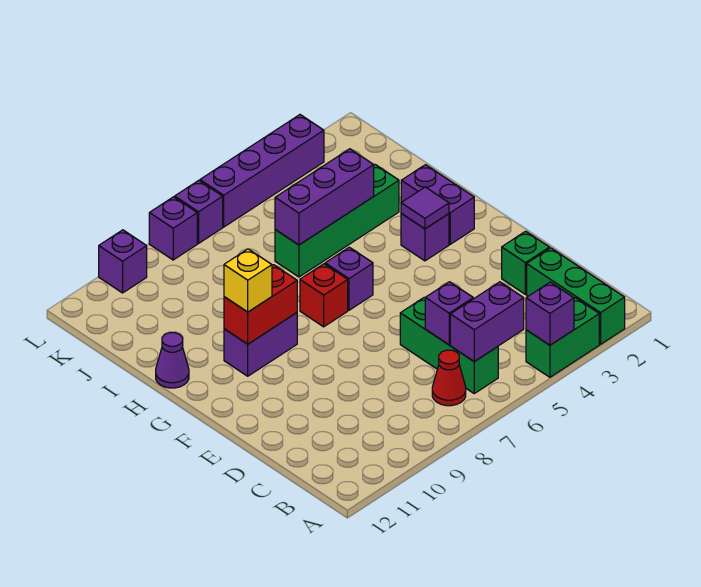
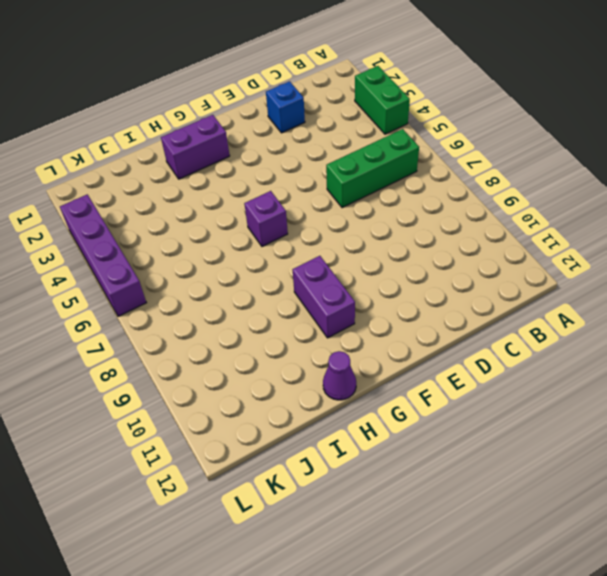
blue brick D2 level 1 -> green brick D2 level 1
none -> green brick A2:C2 level 1
none -> red cone B7 level 1
none -> purple brick G3 level 1

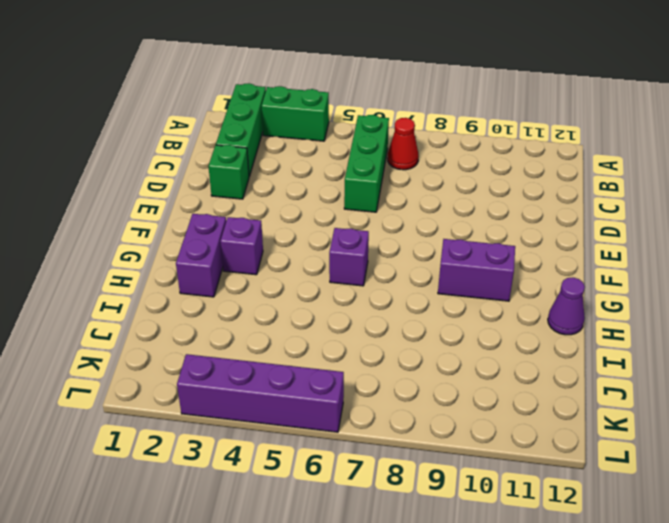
none -> red brick G7 level 1
none -> green brick I3:I6 level 1
none -> purple brick L7 level 1

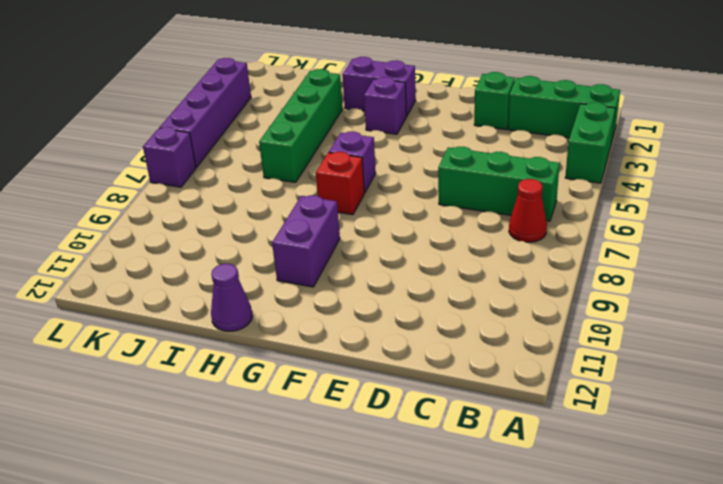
none -> purple brick L8 level 1
none -> purple brick L10 level 1
none -> purple brick A4 level 2

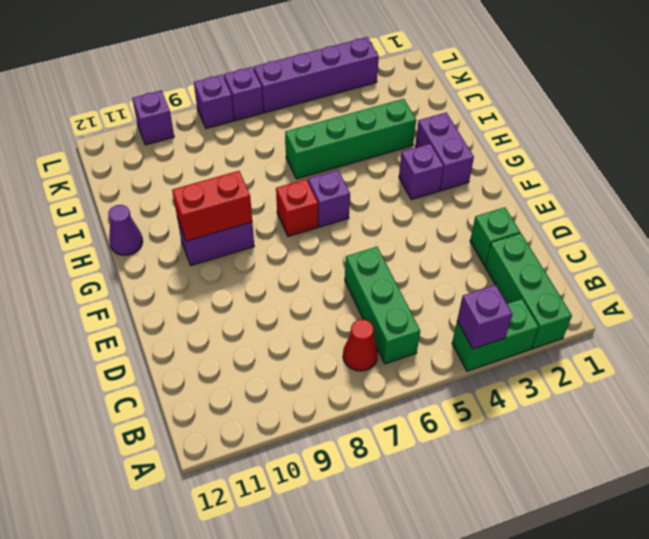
none -> purple brick B5:B6 level 2
none -> purple brick C6 level 2
none -> purple tile G3 level 2

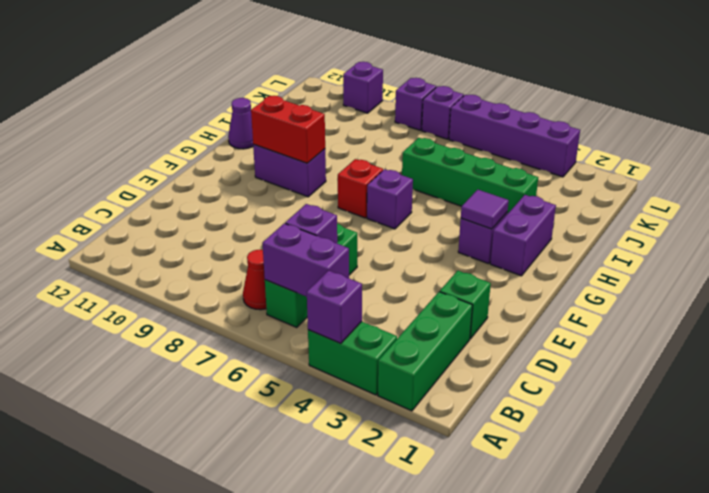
none -> purple brick I4:I6 level 2
none -> yellow brick G10 level 3

